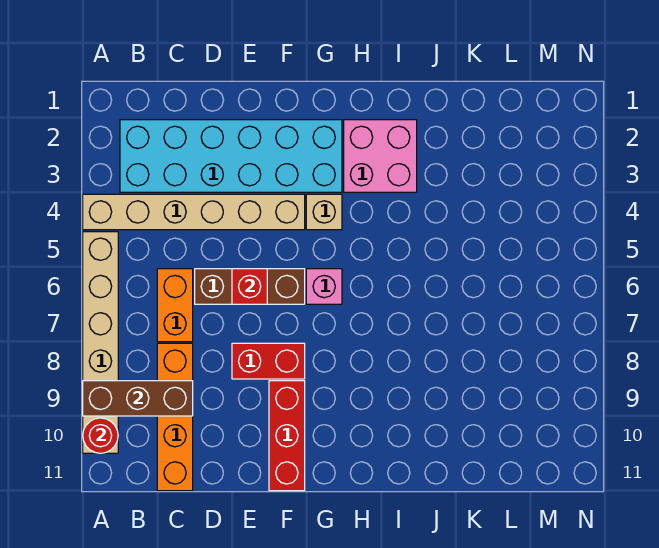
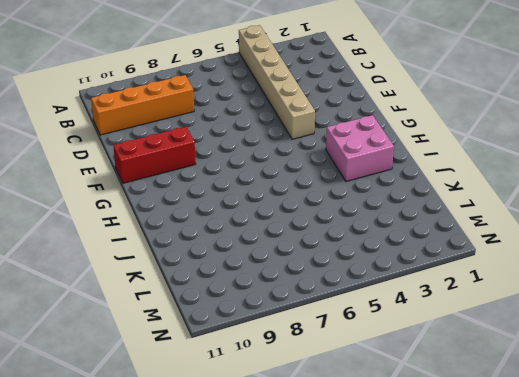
none -> tan brick A5:A10 level 1
none -> cyan brick B2:G3 level 1
none -> orange brick C6:C7 level 1

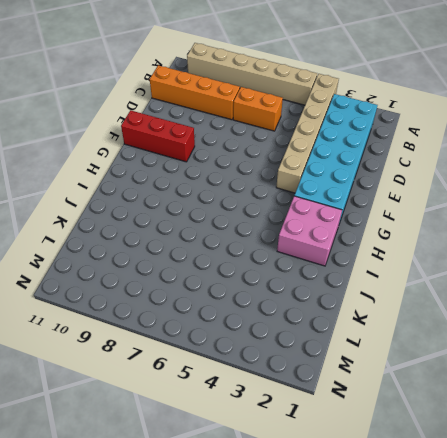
none -> brown brick D6:F6 level 1
none -> red brick E8:F8 level 1
none -> tan brick G4 level 1

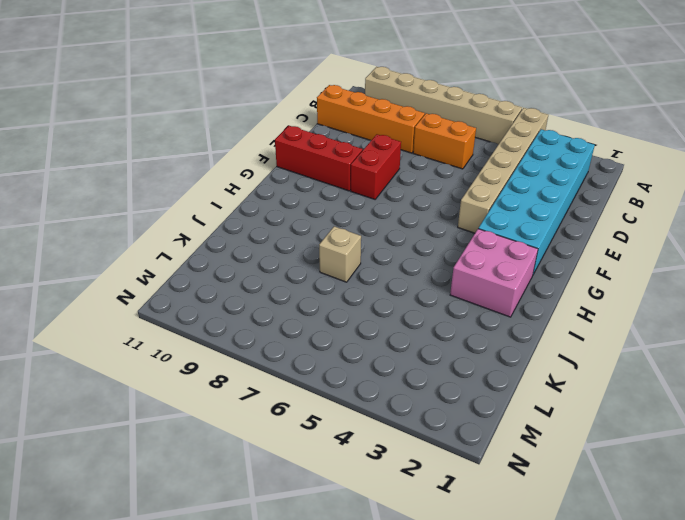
tan brick J7 level 1 -> tan brick G4 level 1
none -> brown brick D6:F6 level 1
none -> pink brick G6 level 1
none -> brown brick A9:C9 level 2

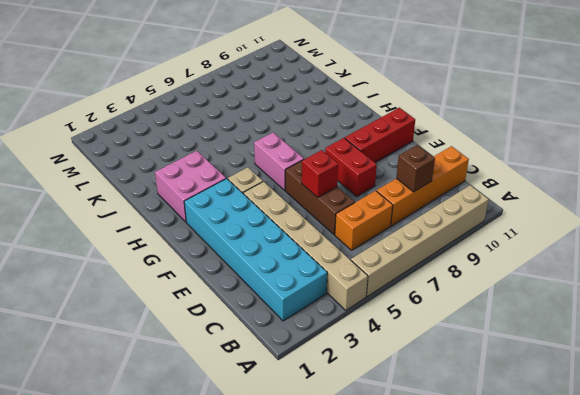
brown brick C9 level 2 -> brown brick A9:C9 level 2
pink brick G6:H6 level 1 -> pink brick G6 level 1
none -> red round brick A10 level 2

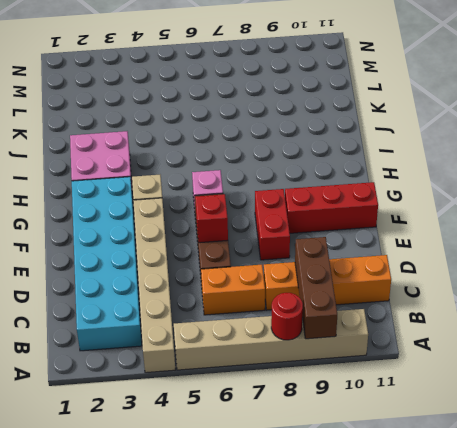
red round brick A8 level 2 -> red round brick A10 level 2

